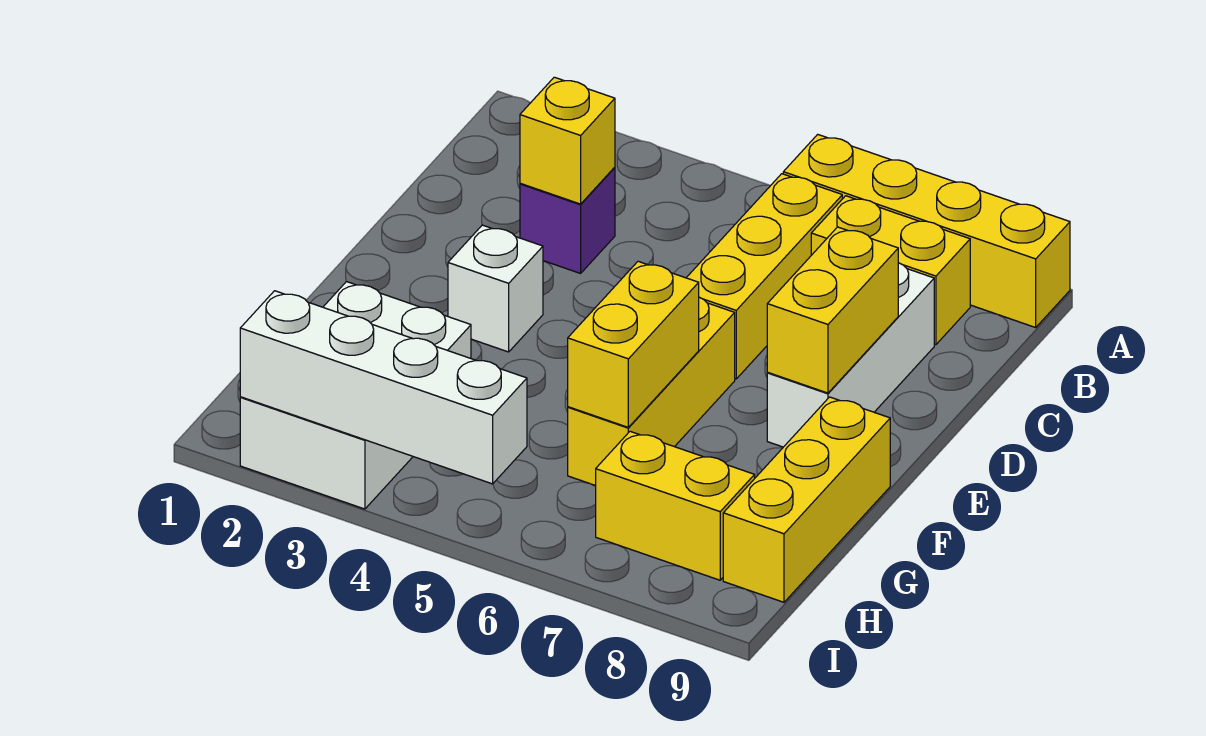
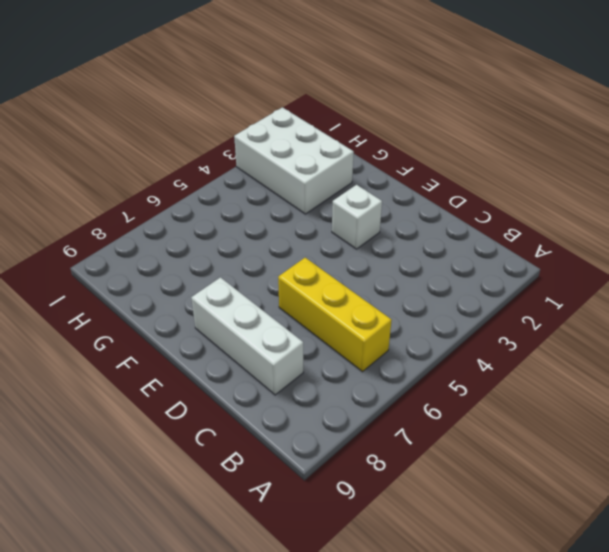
none -> yellow brick A6:A9 level 1
none -> yellow brick B7:B8 level 1
none -> purple brick C3 level 1

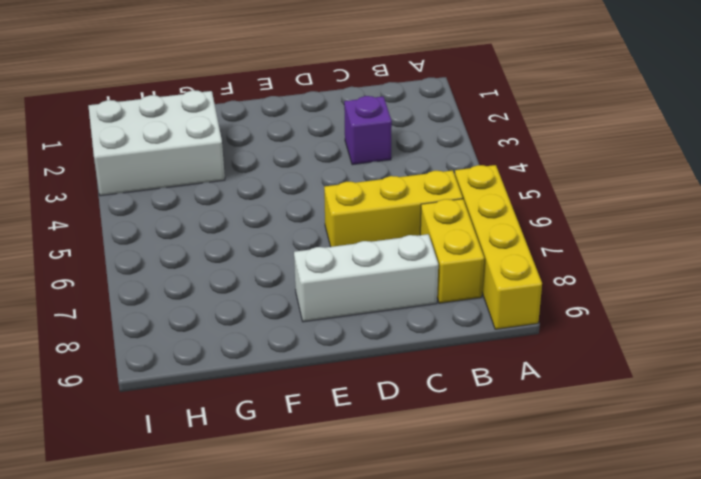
none -> white brick E3 level 1
none -> yellow brick E6:G6 level 1
none -> yellow brick F9:H9 level 1

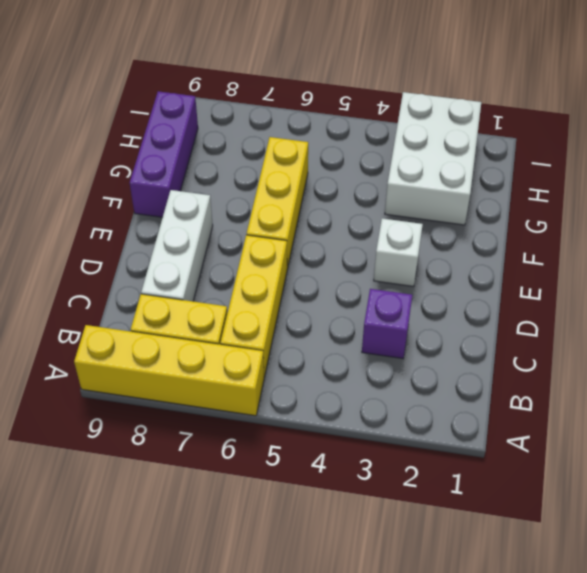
purple brick F9:H9 level 1 -> yellow brick F9:H9 level 1
none -> yellow brick H7:H8 level 1
none -> yellow brick C3 level 2
none -> yellow brick D8:E8 level 2

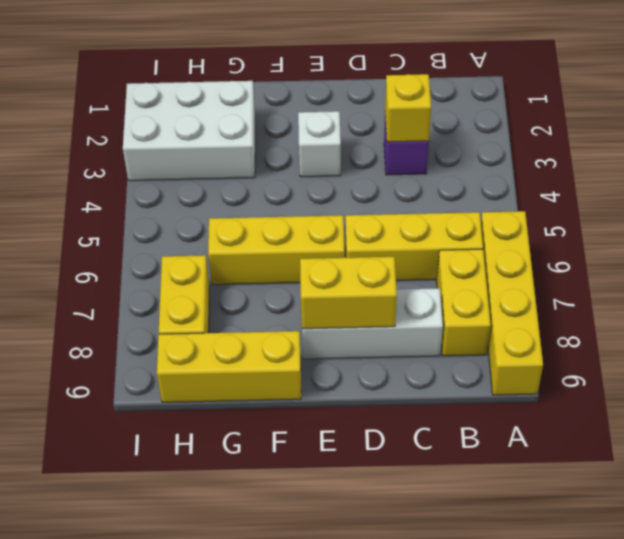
none -> yellow brick F6:G6 level 2
none -> white brick I2:I5 level 2

